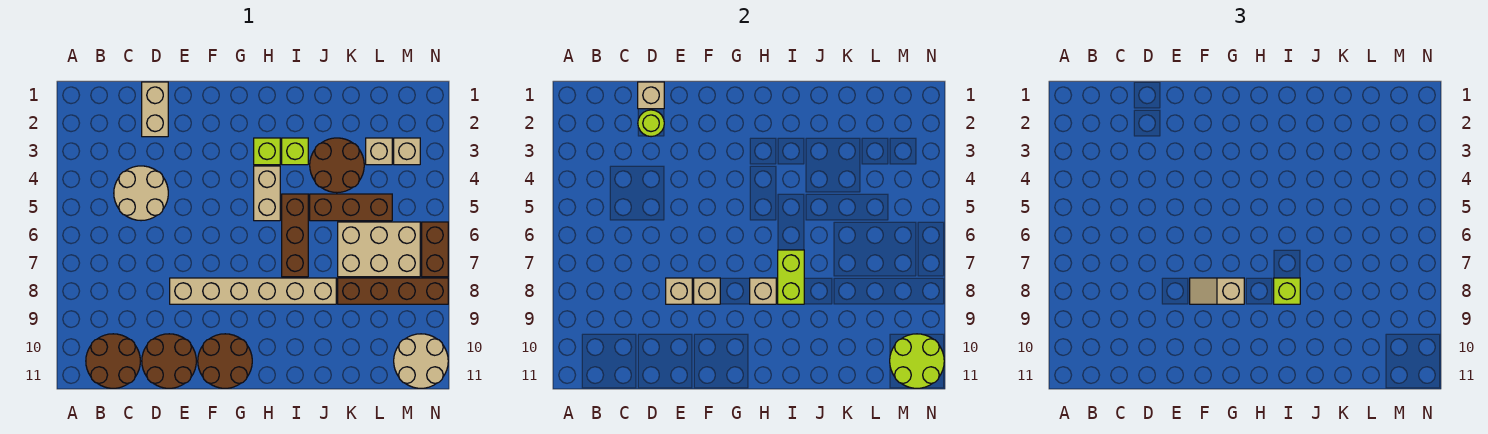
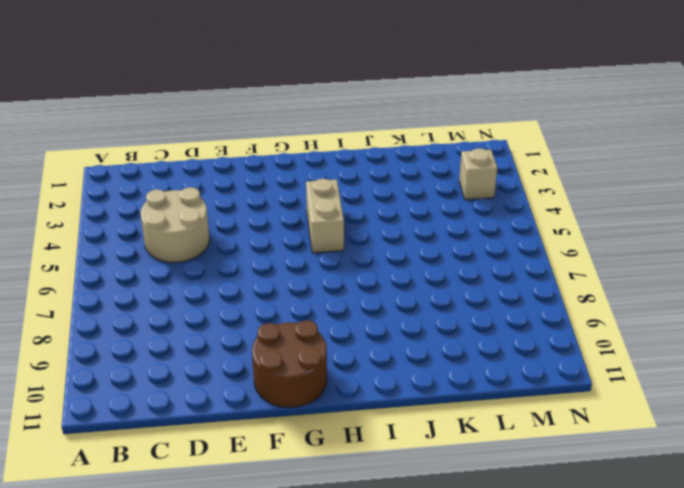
none -> brown round brick B10:C11 level 1
none -> tan brick D1:D2 level 1
none -> brown round brick D10:E11 level 1

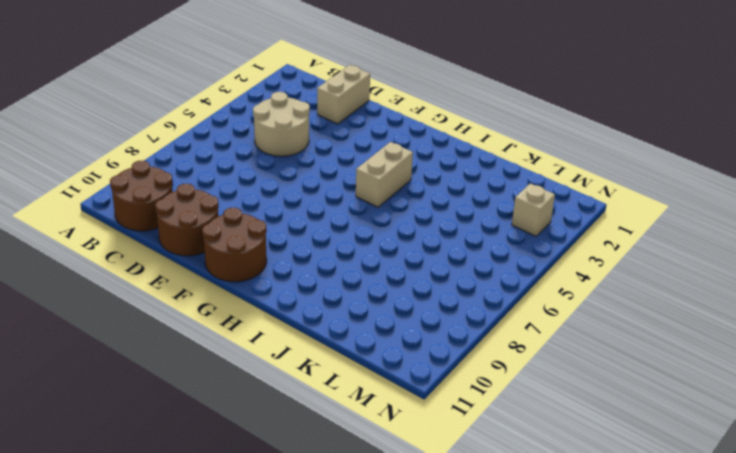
none -> tan brick E8:J8 level 1
none -> lime brick H3 level 1
none -> lime brick I3 level 1

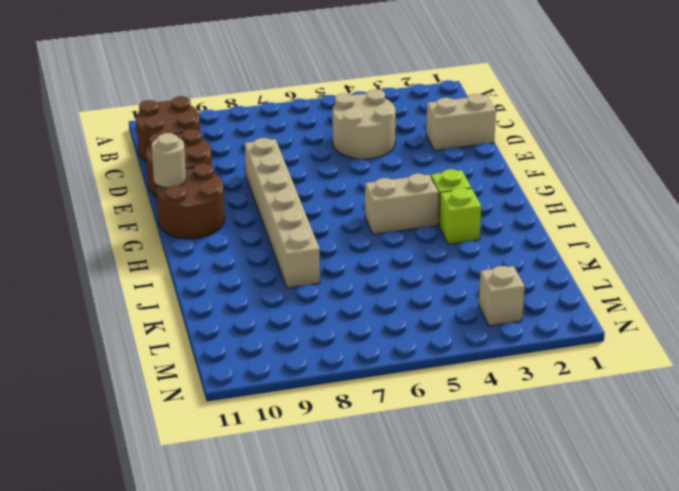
tan round brick F11 level 2 -> none
none -> brown brick I5:I7 level 1
none -> brown round brick J3:K4 level 1
none -> brown brick J5:L5 level 1

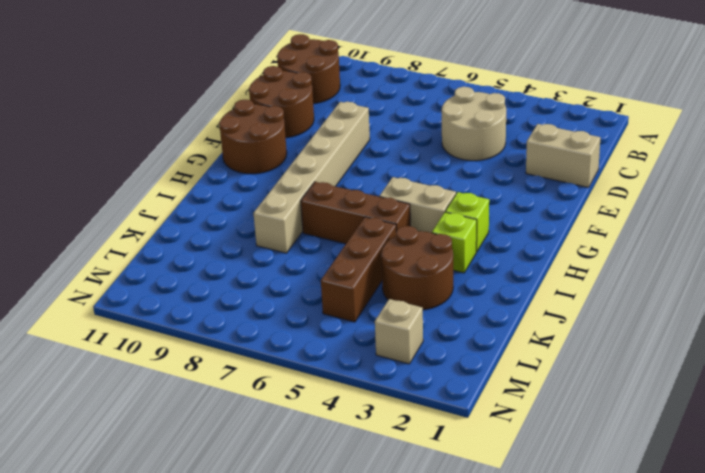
none -> tan brick K6:M7 level 1
none -> brown brick K8:N8 level 1
none -> tan brick L3 level 1

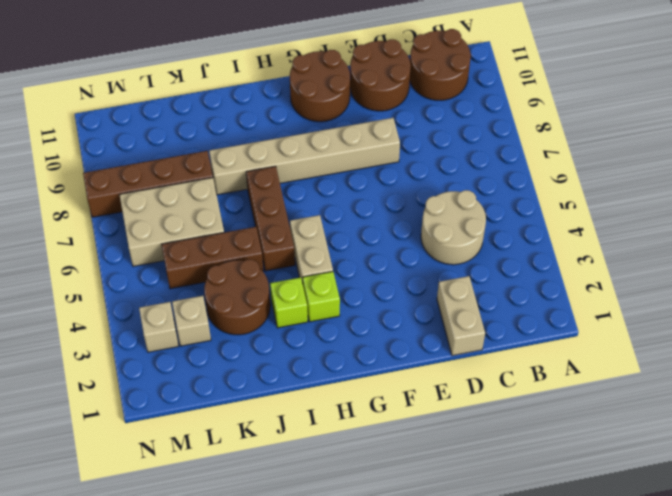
none -> tan round brick M10:N11 level 1
none -> brown brick N6:N7 level 1
none -> tan brick D1 level 2

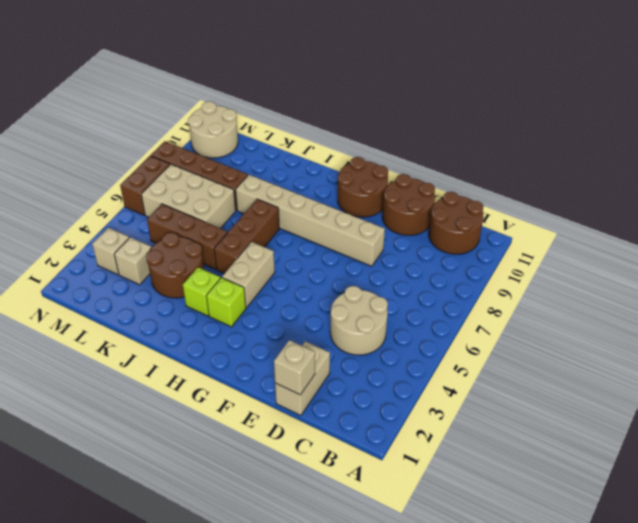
none -> lime round brick D2 level 2
none -> tan brick E8 level 2
none -> tan brick F8 level 2

